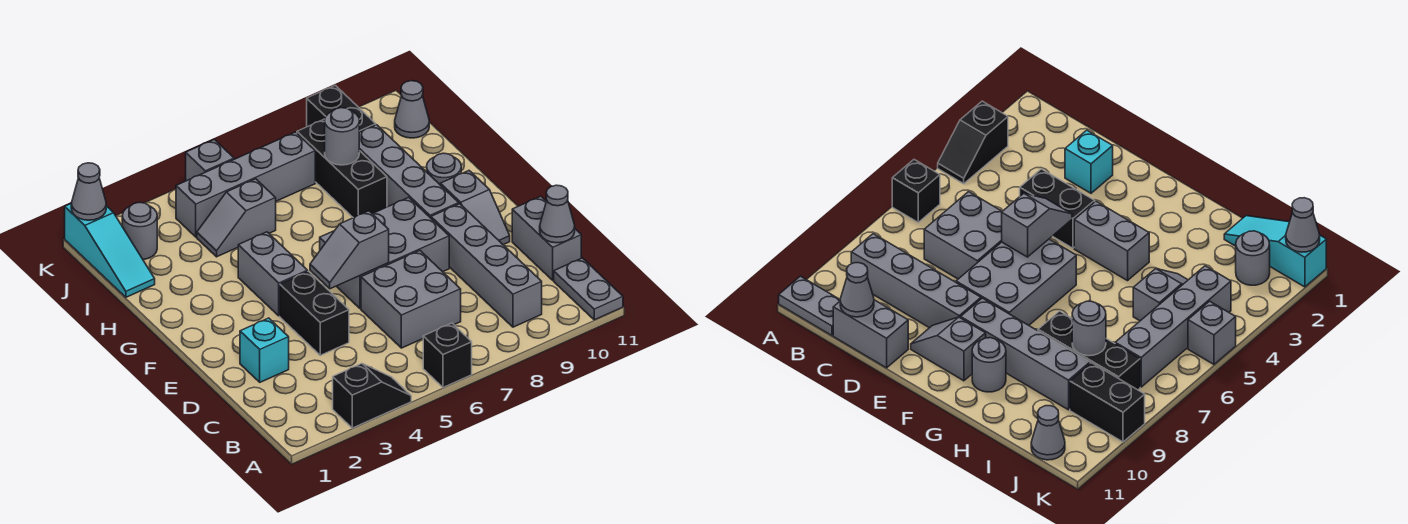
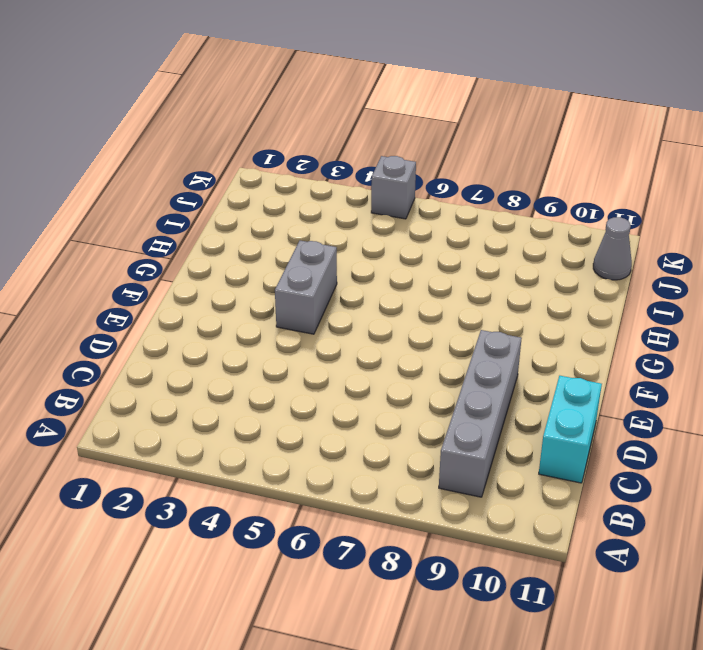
cyan brick C11:D11 level 1 -> grey brick C11:D11 level 1
none -> black slope A3:A4 level 1 top 3
none -> black brick A6 level 1
none -> grey plate A11:B11 level 1

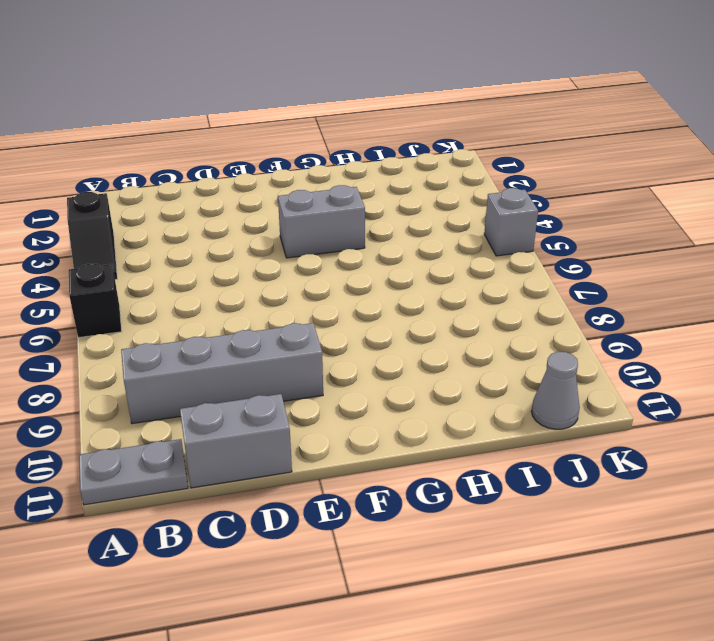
none -> grey brick C6:D7 level 1
none -> cyan brick D2 level 1
none -> black brick D4:E4 level 1

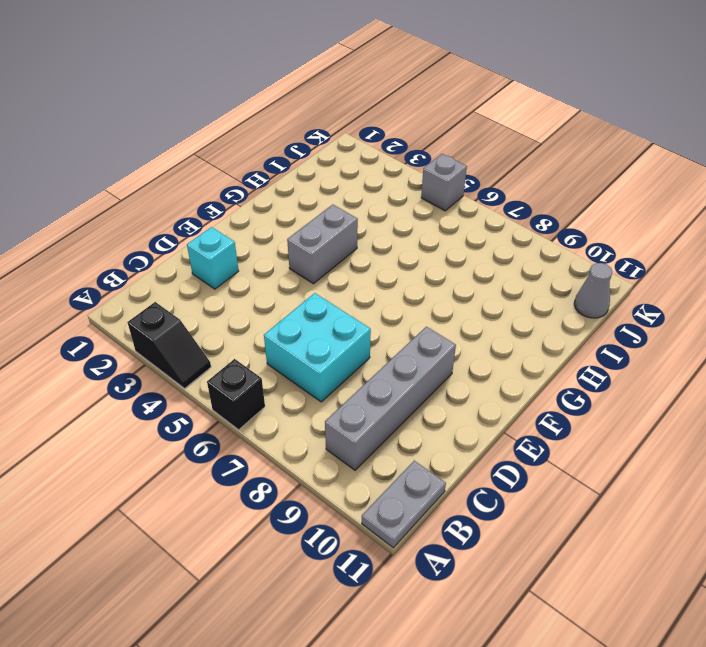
cyan brick C6:D7 level 1 -> grey brick C6:D7 level 1
none -> grey brick C11:D11 level 1
none -> black brick D4:E4 level 1
none -> grey brick E6:F8 level 1

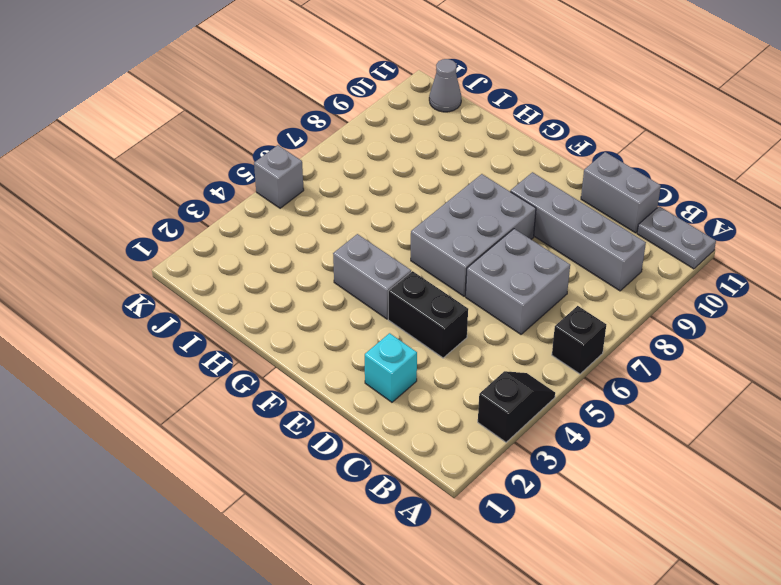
none -> grey slope E10:F10 level 1 top F
none -> grey brick F9:I9 level 1
none -> grey round brick G10 level 1

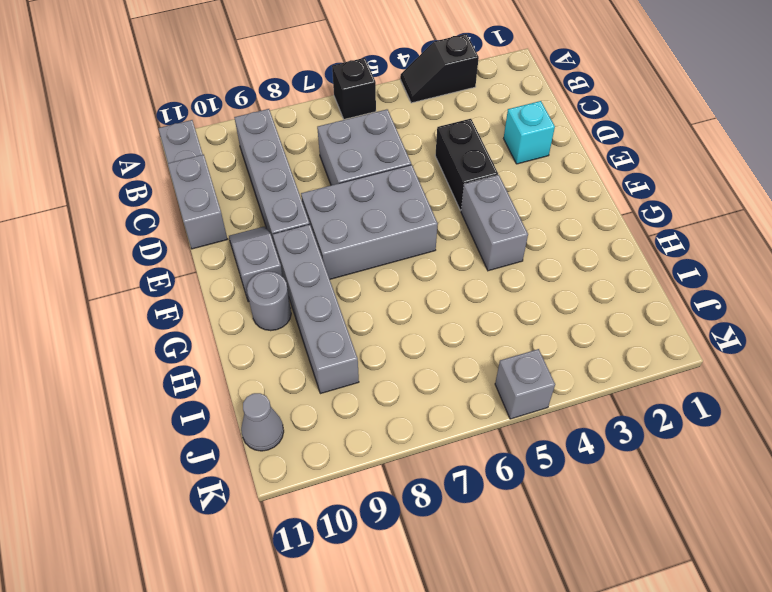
none -> black brick H8:J8 level 1
none -> cyan slope I1:K1 level 1 top K
none -> grey slope I4:I5 level 1 top 5

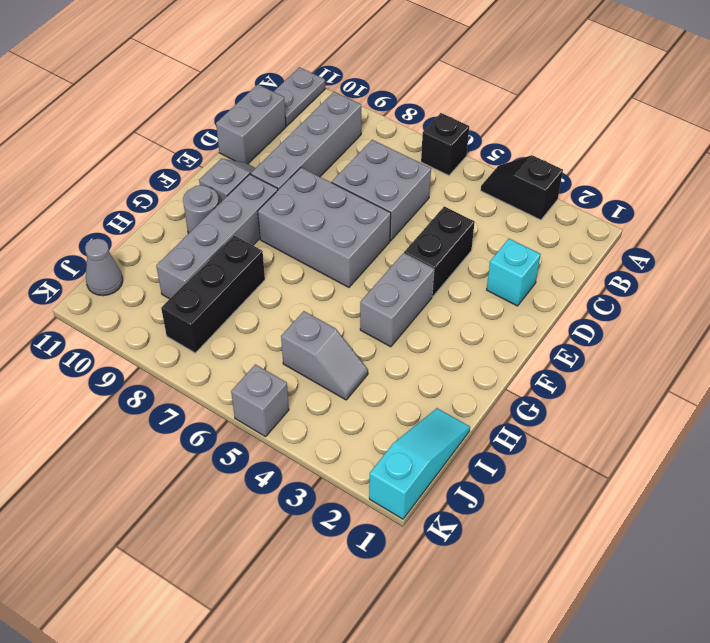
none -> grey round brick J2 level 1
none -> grey brick J4:J7 level 1
none -> black brick J9:K9 level 1

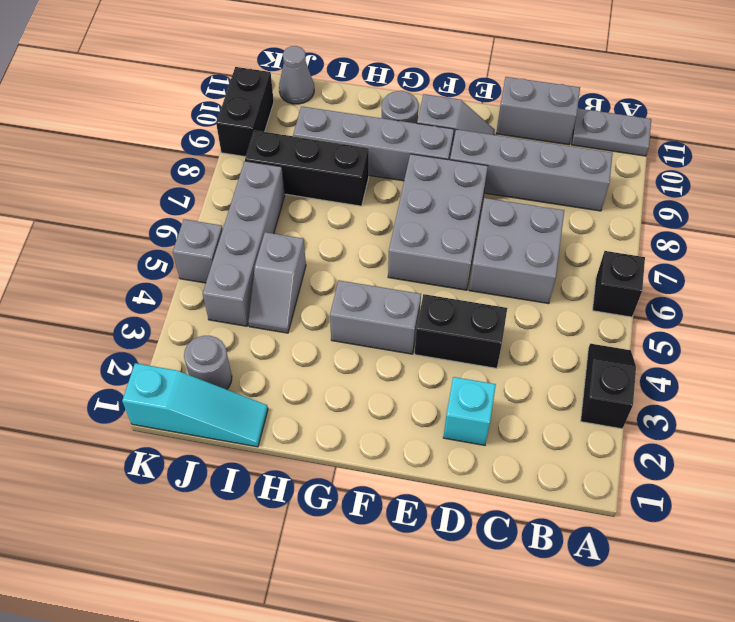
black brick K9:K10 level 1 -> black brick J9:K9 level 1
none -> grey cone C11 level 2
none -> grey slope E5:E6 level 2 top 6
none -> grey round brick I8 level 2

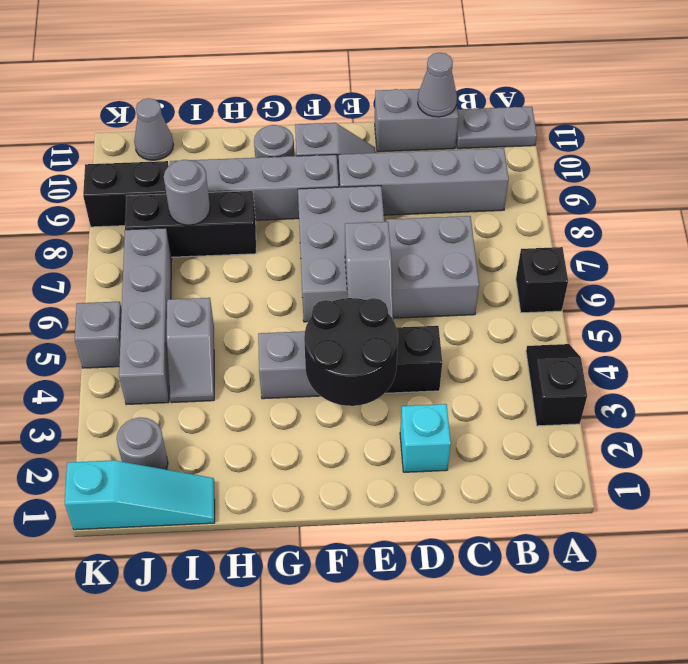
black round brick E3:F4 level 2 -> none
none -> grey cone K1 level 2

